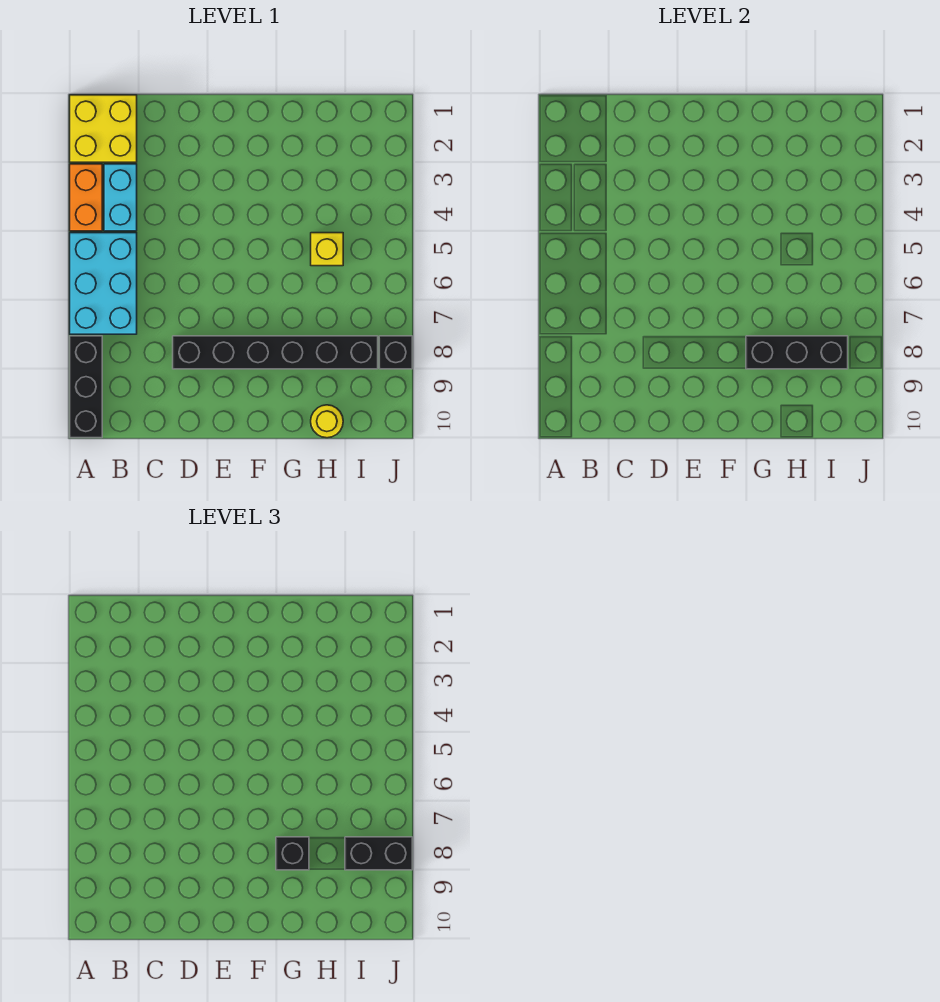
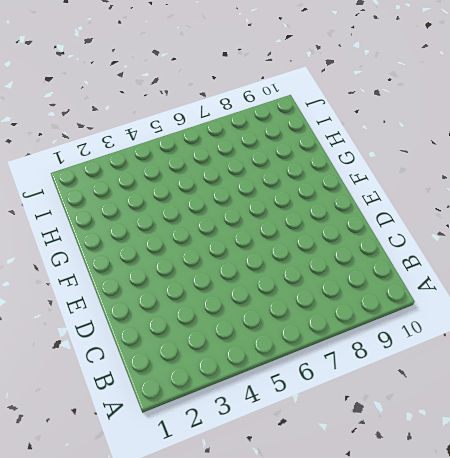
none -> yellow brick A1:B2 level 1
none -> orange brick A3:A4 level 1
none -> cyan brick A5:B7 level 1

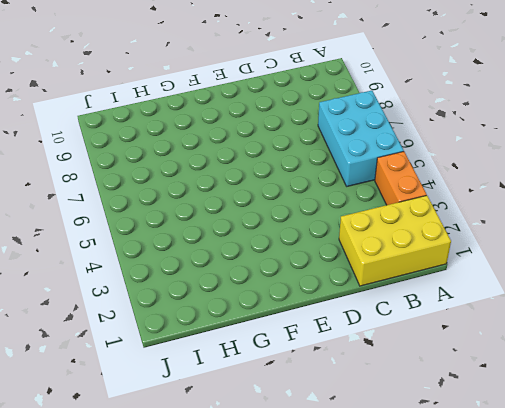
yellow brick A1:C2 level 1 -> yellow brick A1:B2 level 1
none -> black brick A8:A10 level 1
none -> cyan brick B3:B4 level 1
none -> black brick D8:I8 level 1

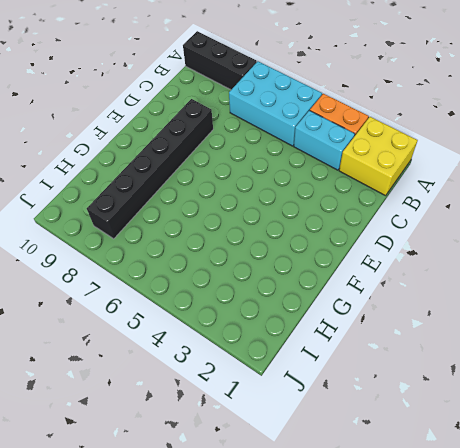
none -> yellow brick H5 level 1
none -> yellow round brick H10 level 1
none -> black brick J8 level 1

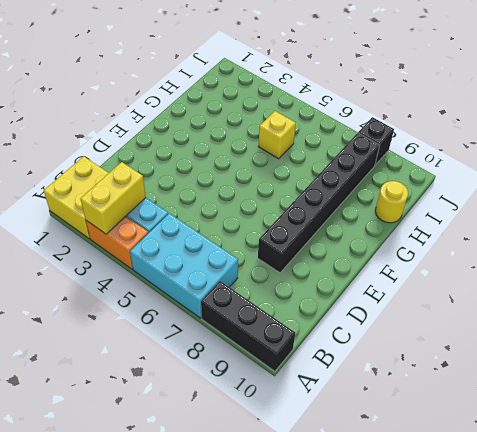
yellow brick A3:B3 level 2 -> none
none -> black brick G8:I8 level 2
none -> black brick G8 level 3
none -> black brick I8:J8 level 3

